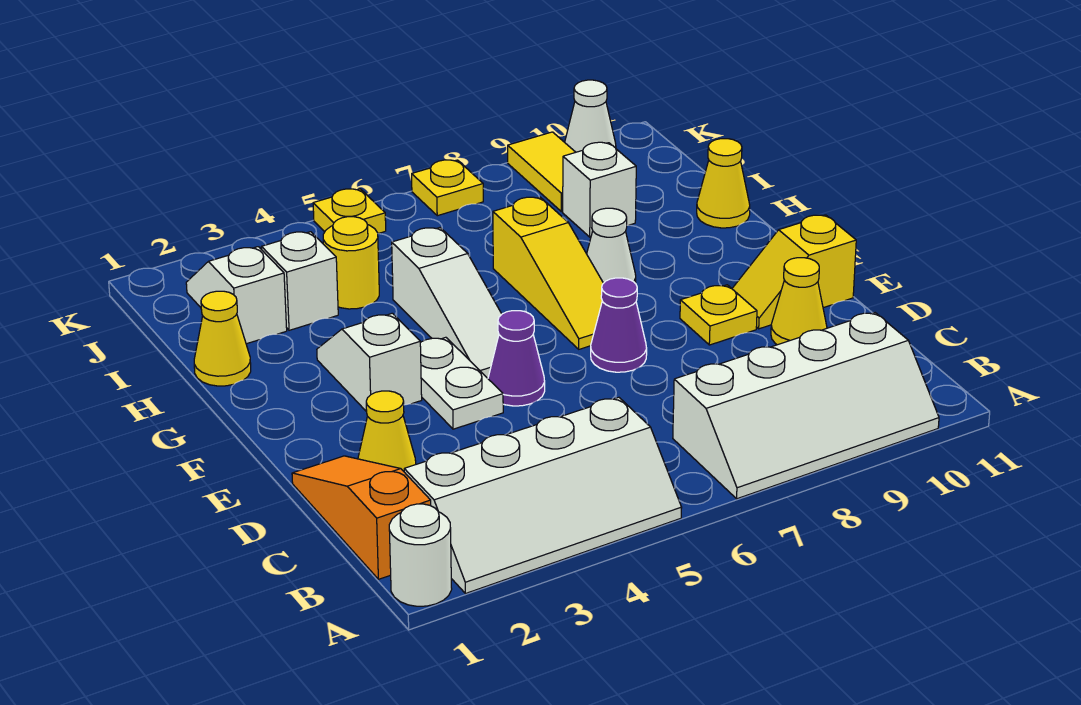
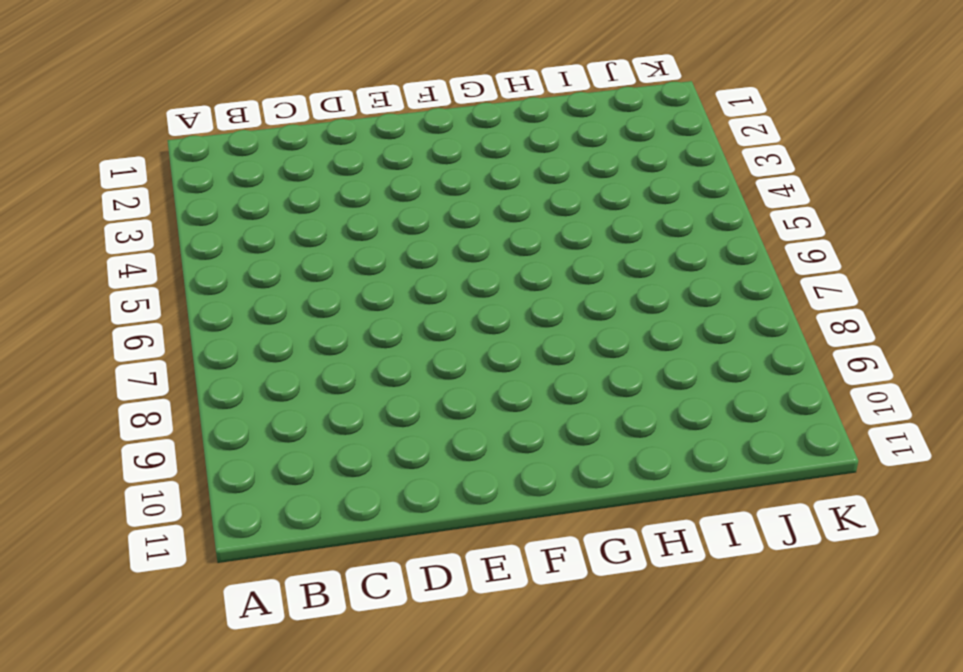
none -> white round brick A1 level 1
none -> white slope A2:B5 level 1 top B
none -> white slope A7:B10 level 1 top B

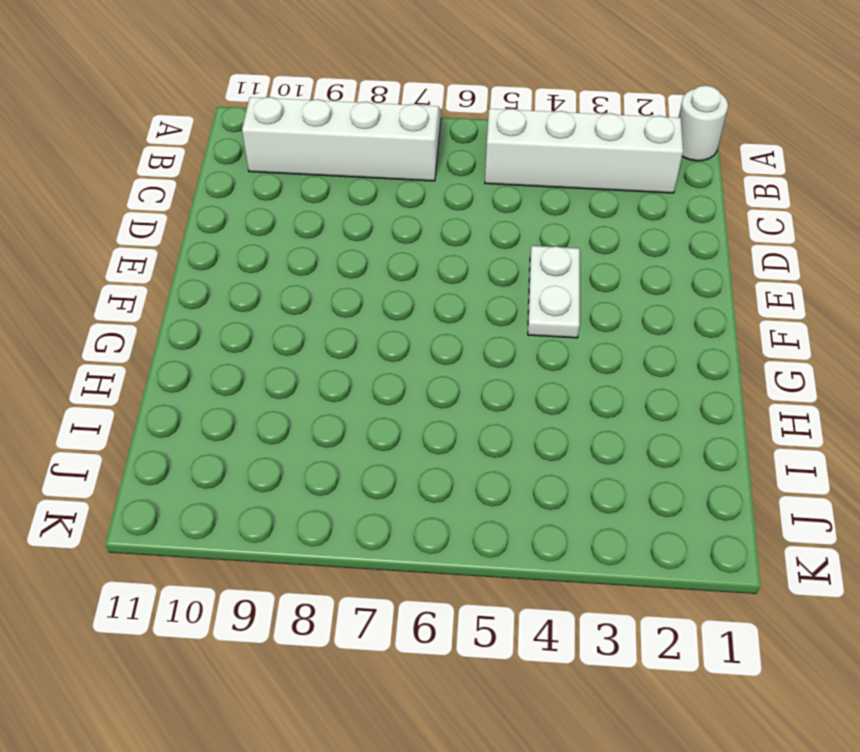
none -> orange slope B1:D1 level 1 top B
none -> yellow cone D2 level 1
none -> yellow cone D10 level 1

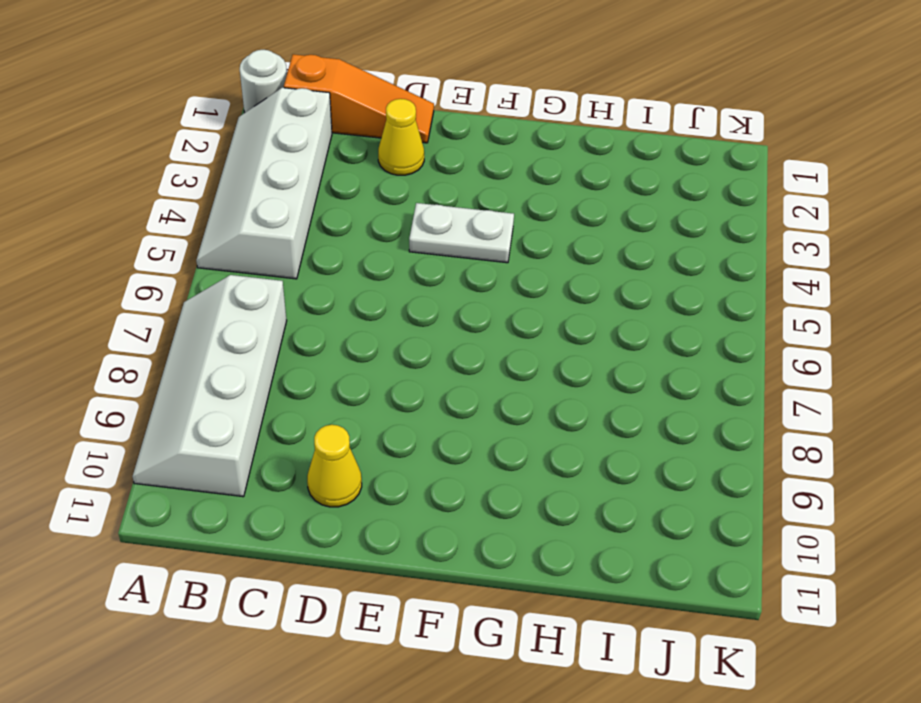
none -> purple cone E5 level 1
none -> purple cone E7 level 1
none -> yellow plate E9 level 1

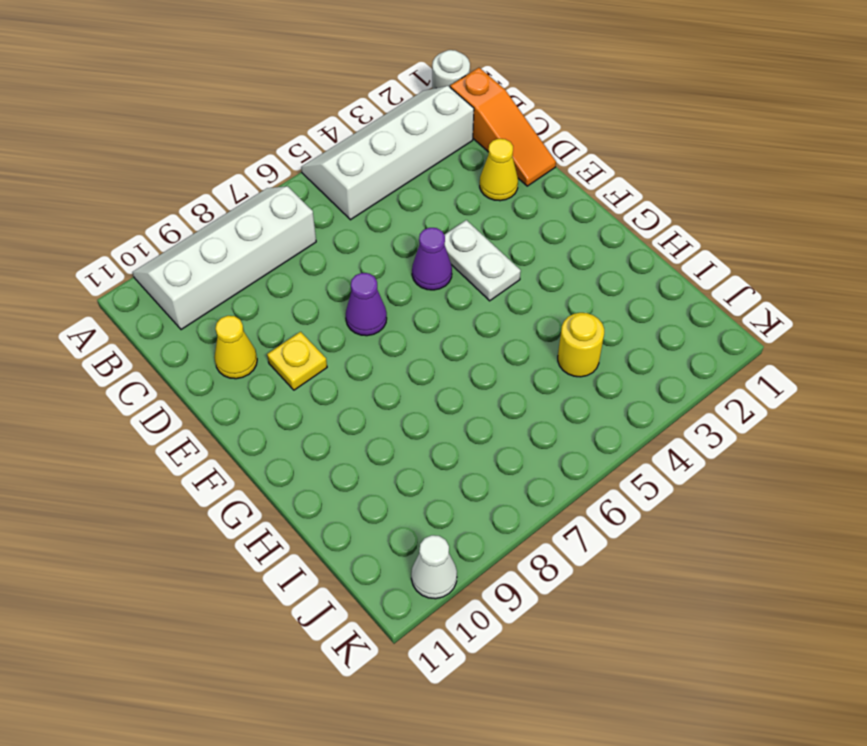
none -> yellow slope E10:E11 level 1 top 11
none -> white slope F3:G3 level 1 top F
none -> white slope F5:H5 level 1 top H

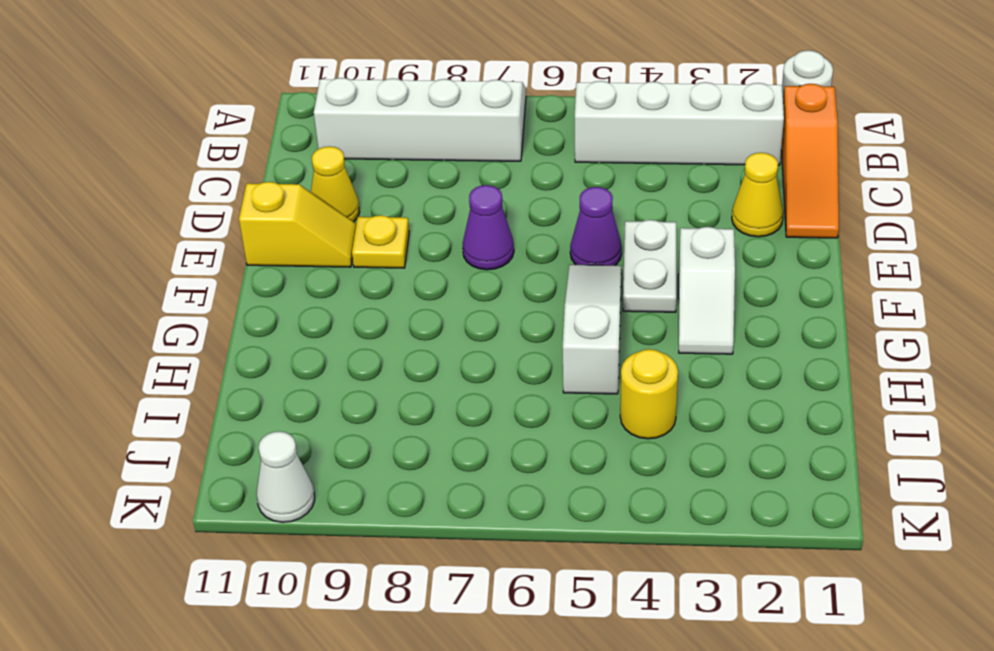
none -> yellow slope F7:H7 level 1 top H
none -> white cone G8 level 1
none -> yellow cone H1 level 1

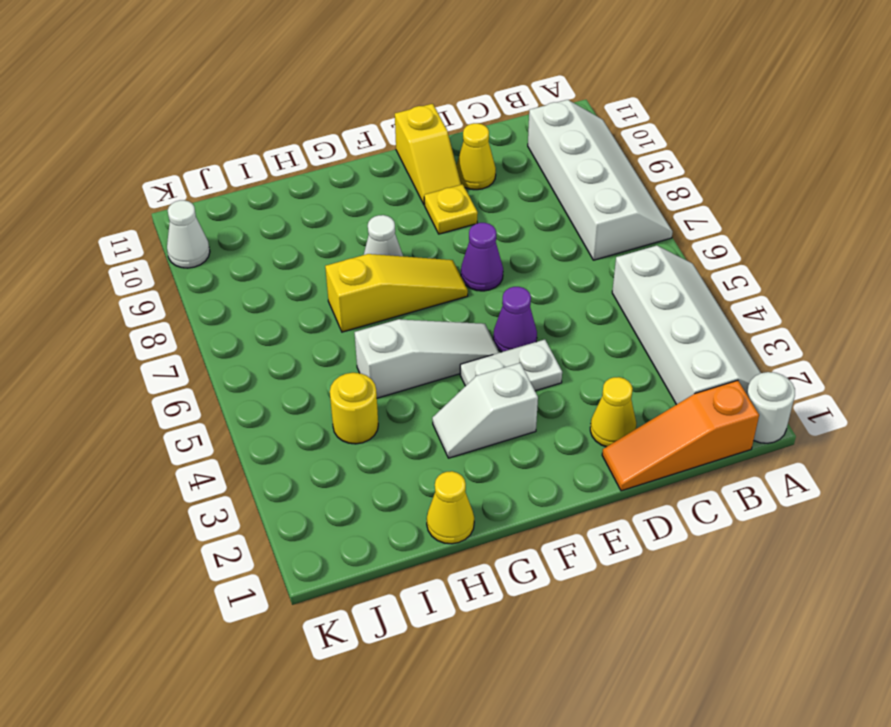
none -> yellow cone H11 level 1
none -> white slope I2:J2 level 1 top I
none -> white brick I3 level 1

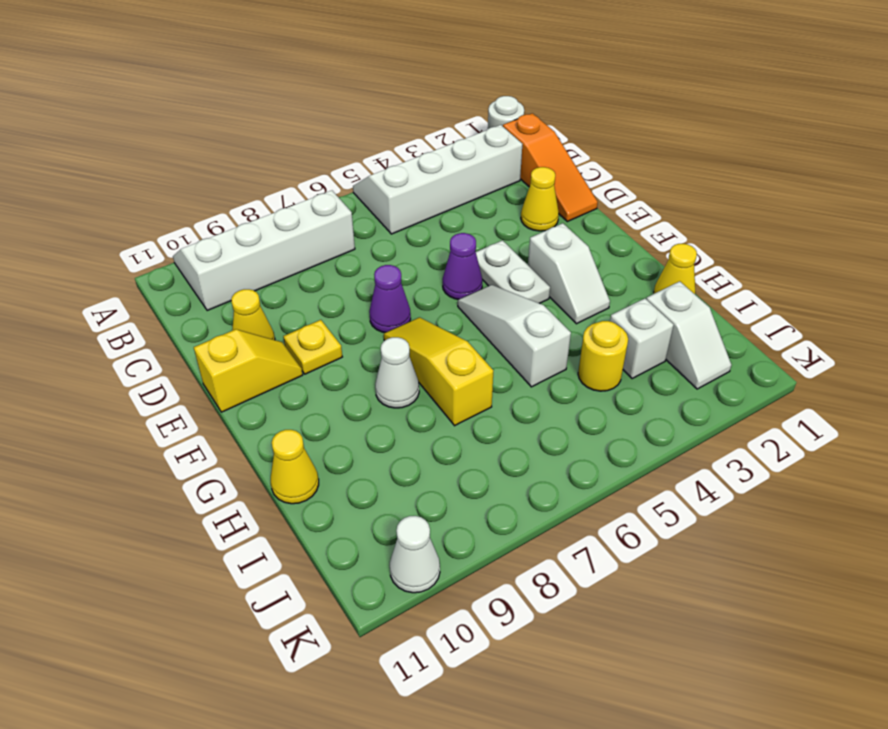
none -> white brick I9 level 1
none -> yellow tile J9:K9 level 1
none -> yellow plate K5 level 1

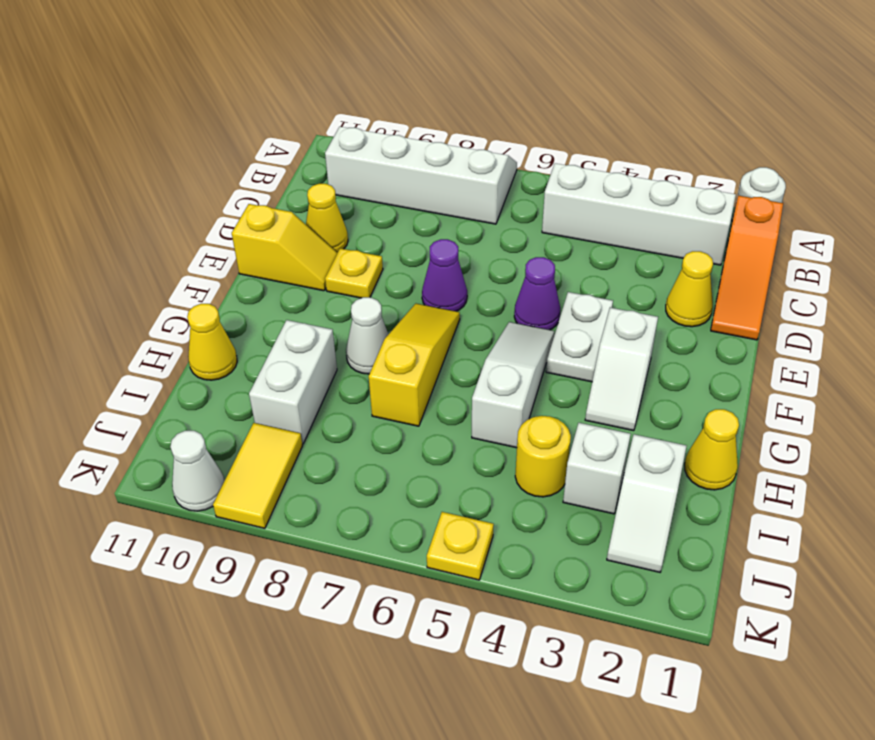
white brick H9:I9 level 1 -> white brick I9 level 1
none -> yellow plate K7 level 1

